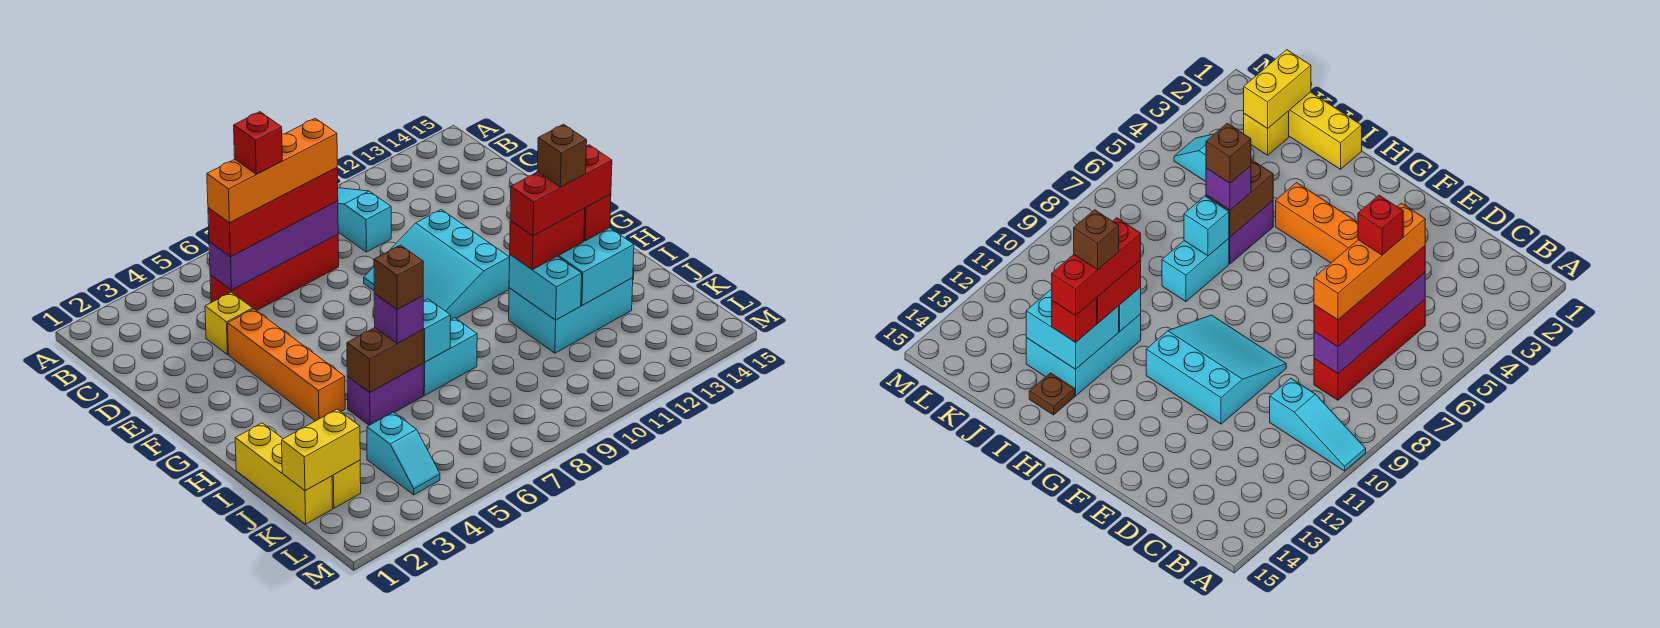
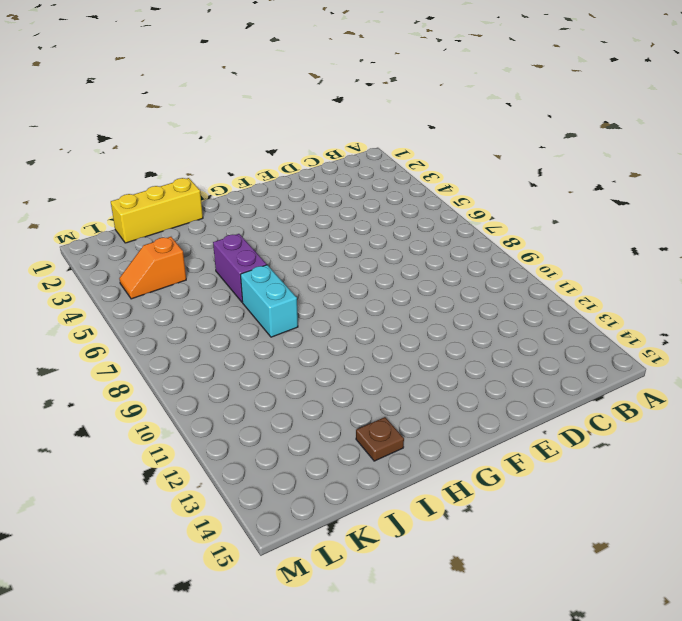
orange slope K4:L4 level 1 top K -> cyan slope K4:L4 level 1 top K
none -> cyan slope A10:C10 level 1 top C
none -> red brick C5:C8 level 1
none -> yellow brick D4 level 1

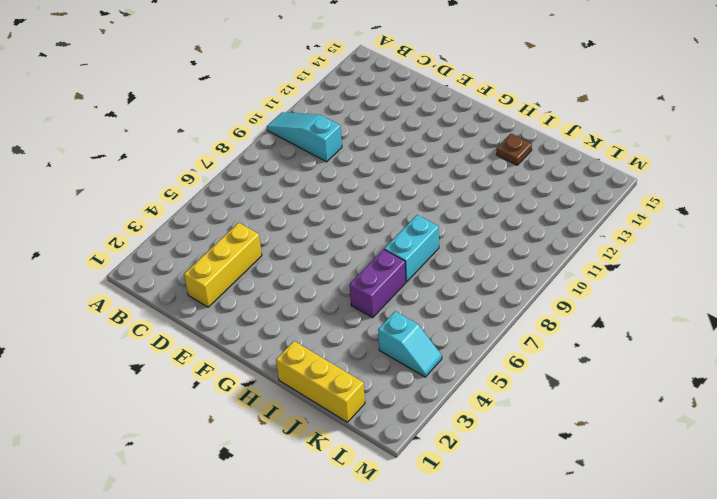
yellow brick D2:D4 level 1 -> yellow brick D4 level 1
none -> red brick C5:C8 level 1
none -> orange brick E4:H4 level 1
none -> cyan slope E9:G11 level 1 top 11

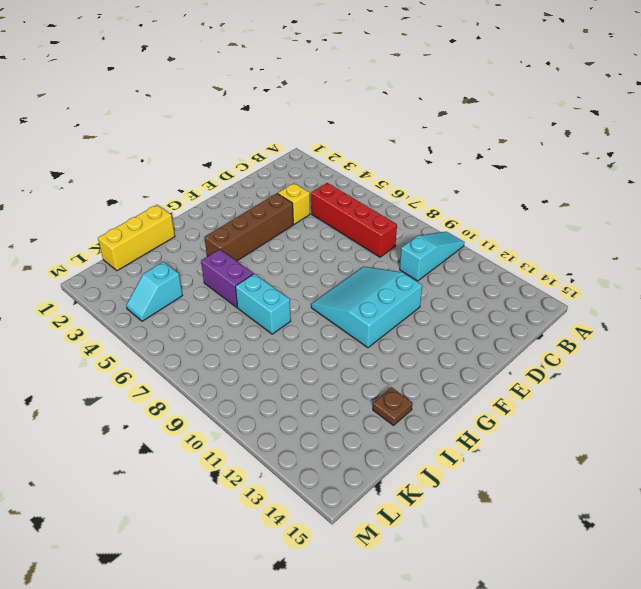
brown brick E4:H4 level 1 -> orange brick E4:H4 level 1
none -> cyan brick I11:J13 level 1
none -> yellow brick K2 level 1
none -> purple brick C5:C8 level 2

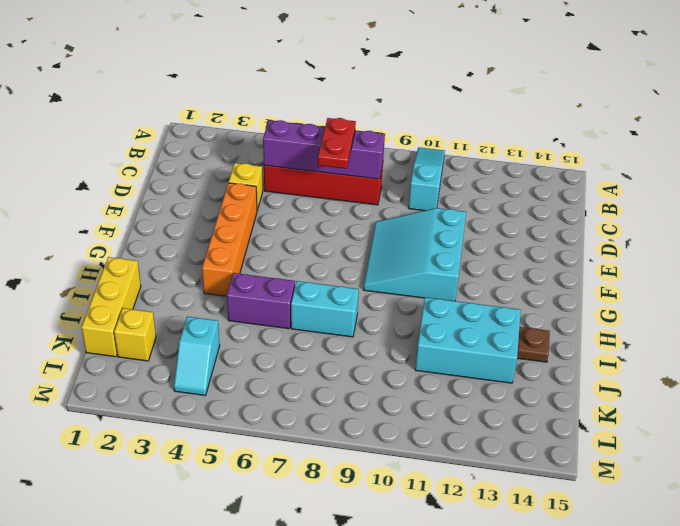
red plate C7:D7 level 3 -> red brick C5:C8 level 3
none -> brown brick I5:I6 level 2
none -> cyan brick I7 level 2
none -> cyan brick I11:J11 level 2

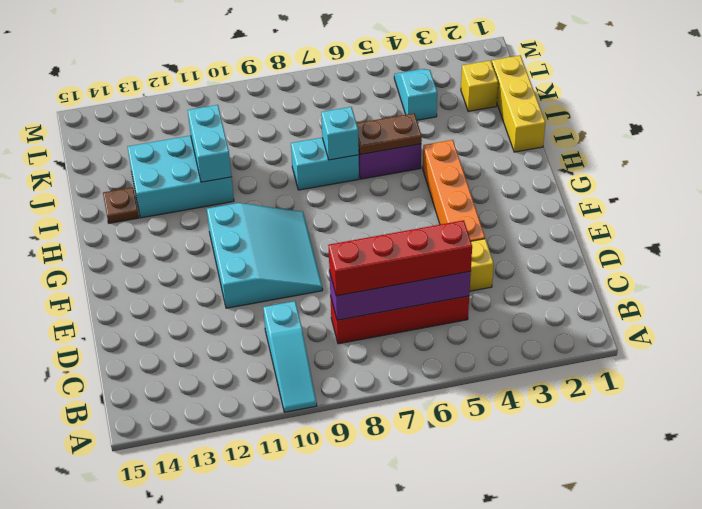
brown plate I5:I6 level 2 -> brown brick I5:I6 level 2
none -> cyan brick I12:J13 level 2
none -> yellow brick K1:K2 level 2
none -> purple brick I6 level 3

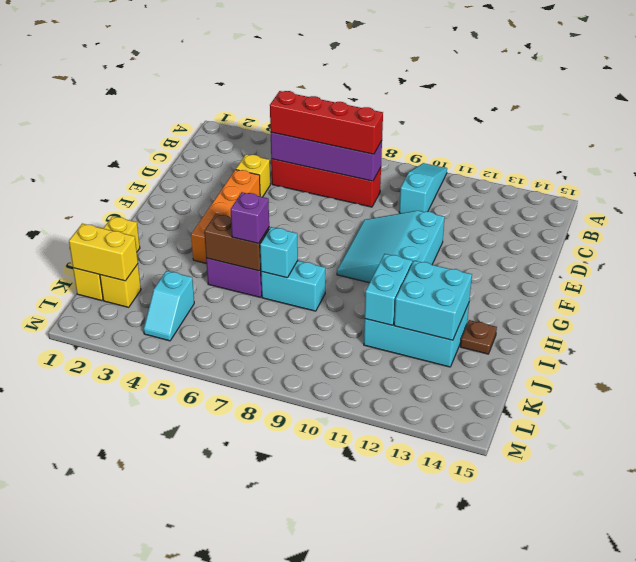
none -> red brick I11:I12 level 3
none -> red brick I13 level 3
none -> orange brick C5:C8 level 4

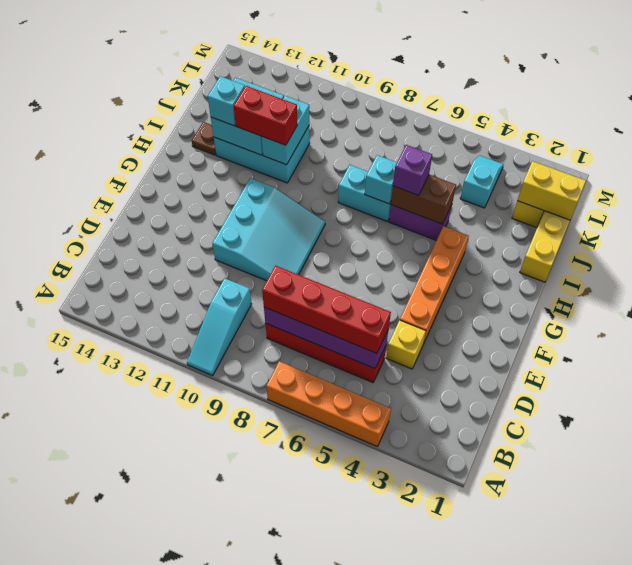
orange brick A4:A7 level 1 -> orange brick C5:C8 level 4
cyan brick I13 level 3 -> red brick I13 level 3
none -> brown brick I6 level 4
none -> red brick I11:I13 level 4
none -> red brick C6 level 5

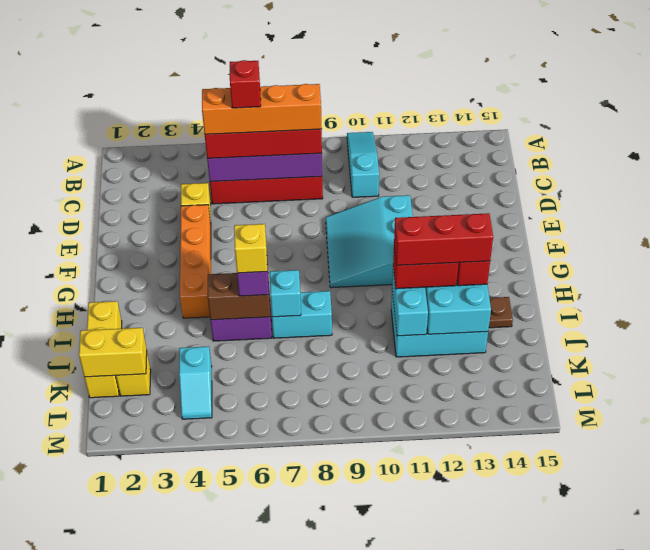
yellow brick I6 level 4 -> brown brick I6 level 4
none -> brown brick I12 level 5

